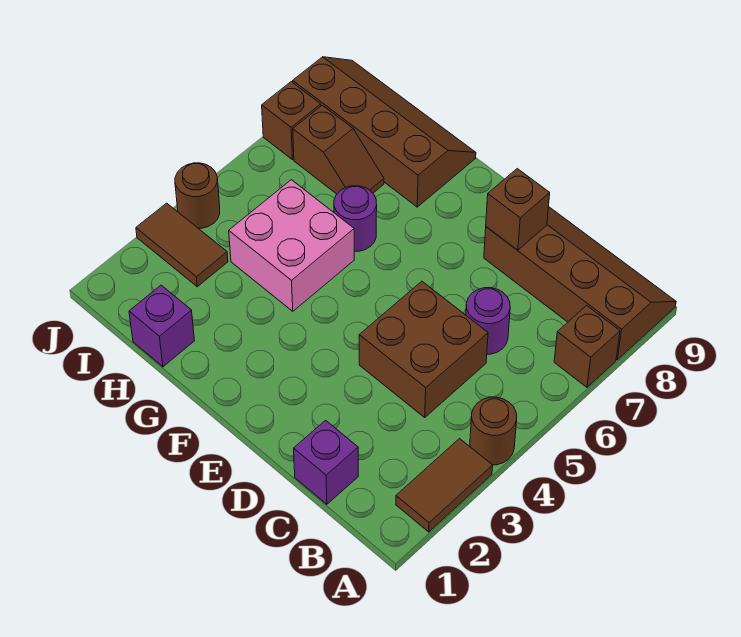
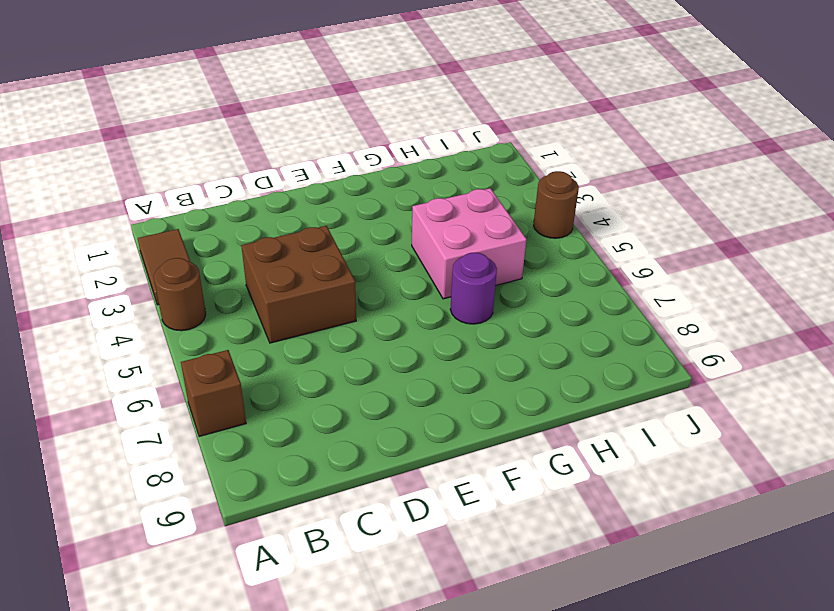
none -> brown slope A8:D9 level 1 top 8
none -> purple brick C1 level 1
none -> purple round brick C6 level 1

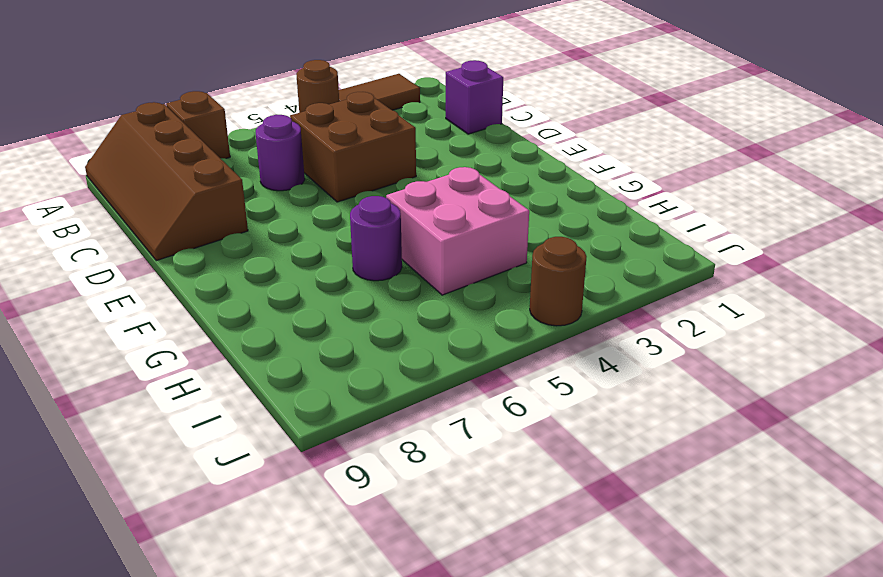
none -> brown slope G8:J9 level 1 top 8
none -> purple brick H1 level 1
none -> brown slope H7:I7 level 1 top I

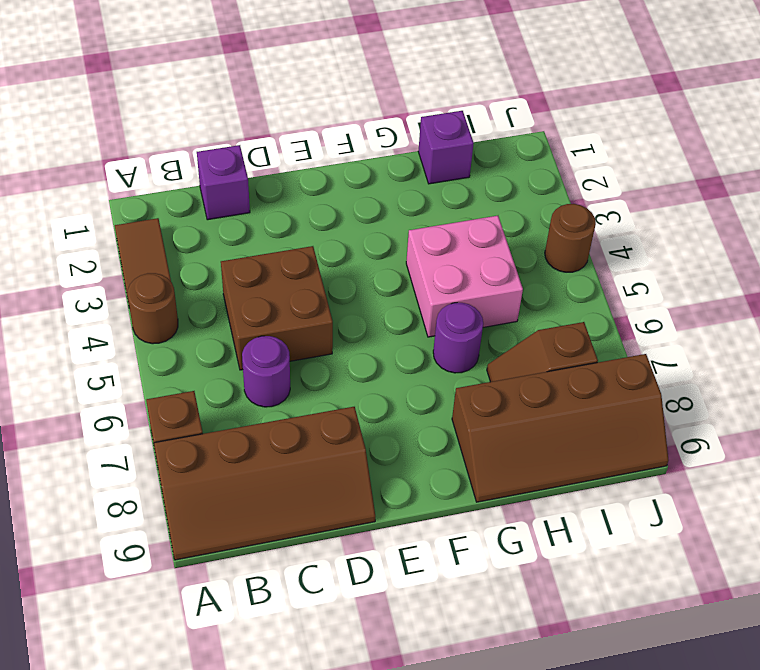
none -> brown tile I3:J3 level 1
none -> brown brick J7 level 1
none -> brown brick D8 level 2

